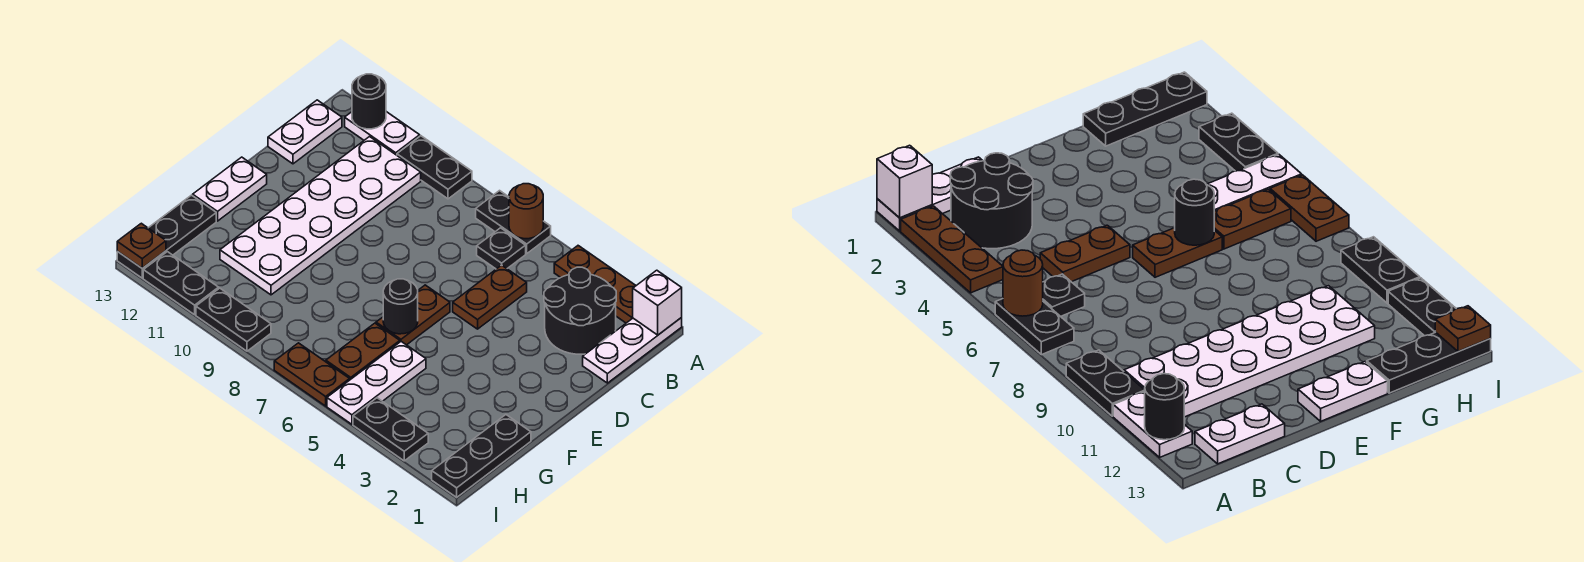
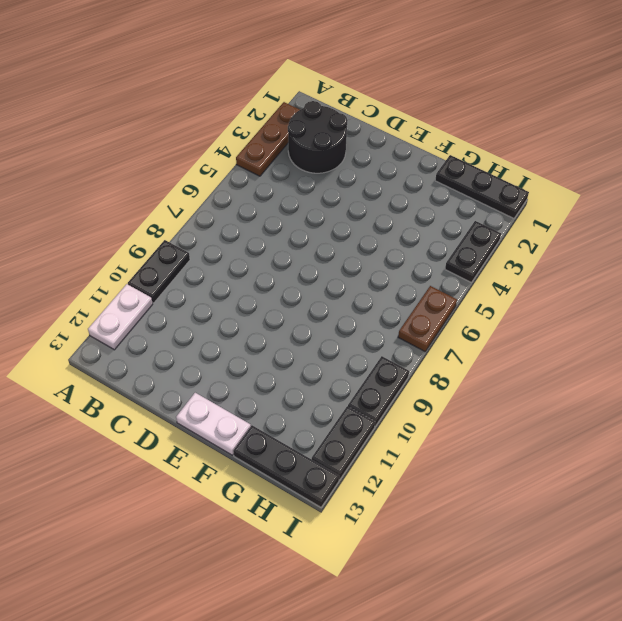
none -> white plate A1:C1 level 1
none -> black plate A6:A7 level 1
none -> black plate B6 level 1

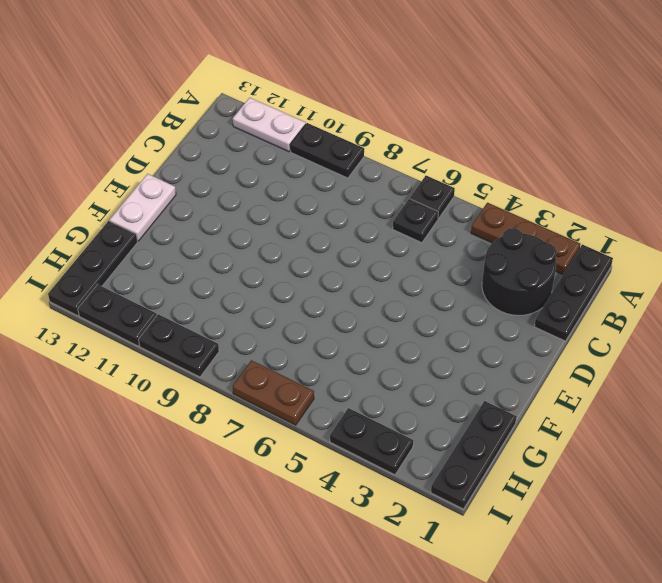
black plate A1:C1 level 1 -> white plate A1:C1 level 1
black plate A6 level 1 -> black plate A6:A7 level 1
none -> white plate B10:G11 level 1
none -> white plate B13:C13 level 1
none -> brown plate C5:D5 level 1

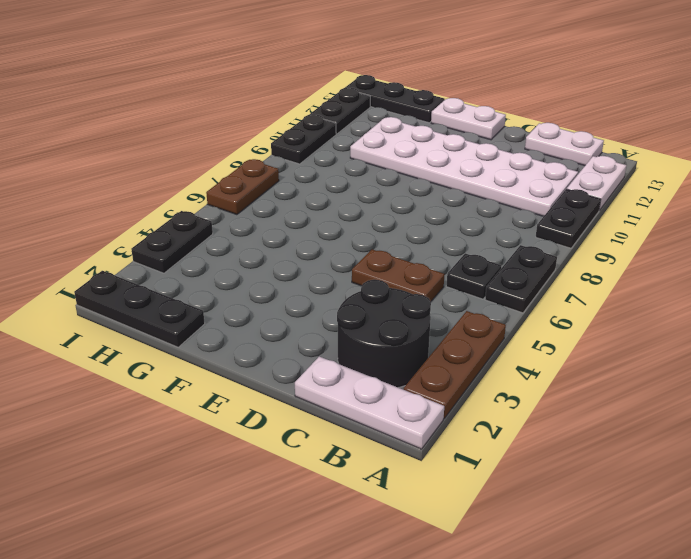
none -> brown plate E6:F6 level 1
none -> white plate G5:I5 level 1
none -> brown plate G6:H6 level 1

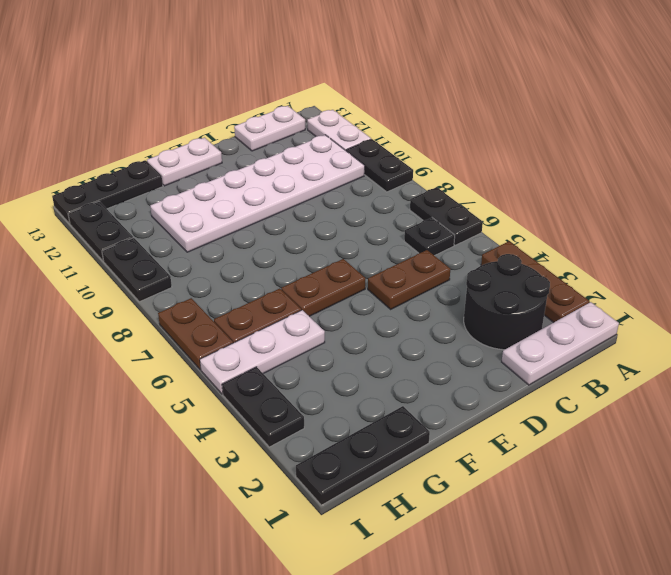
none -> white brick A1 level 2
none -> brown round brick A6 level 2
none -> black round brick A12 level 2

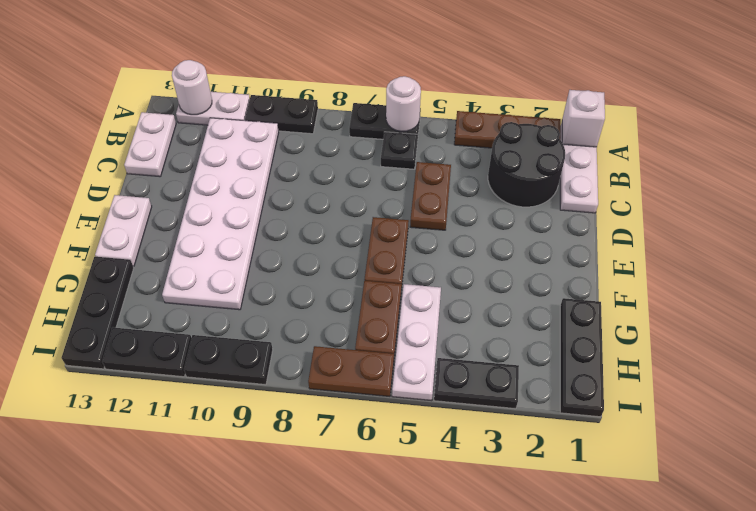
white round brick A6 level 2 -> brown round brick A6 level 2
white round brick A12 level 2 -> black round brick A12 level 2
none -> black round brick F6 level 2
none -> brown plate I13 level 2

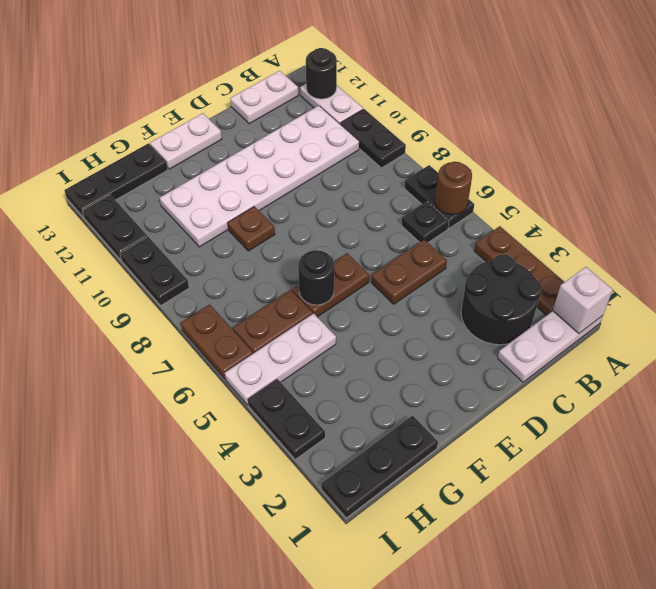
brown plate F9 level 1 -> brown plate I13 level 2

